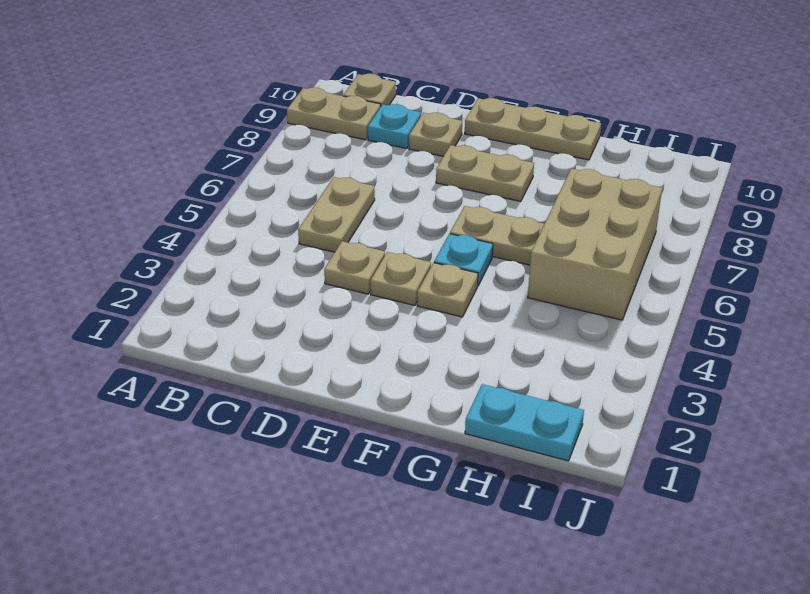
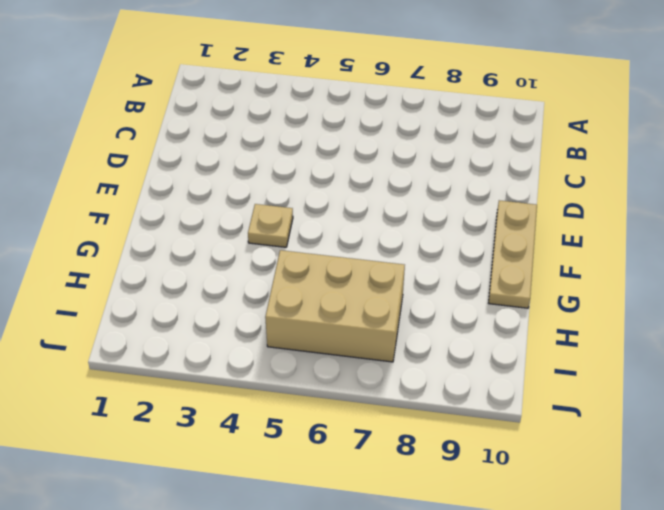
none -> tan plate A9:B9 level 1
none -> tan plate B10 level 1
none -> tan plate C5:C6 level 1

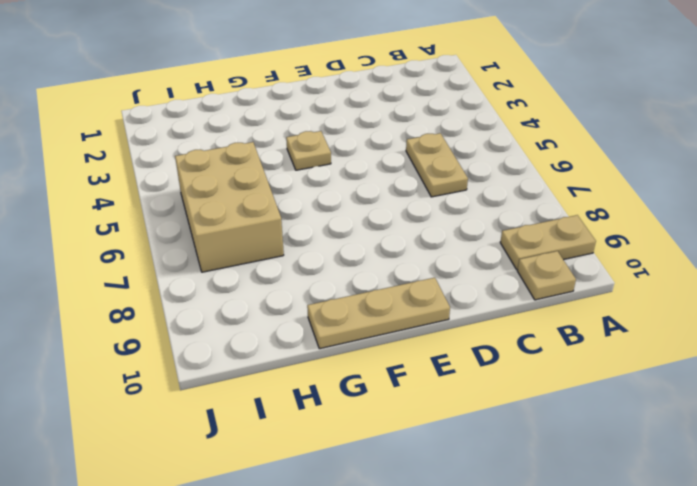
none -> cyan plate C9 level 1
none -> tan plate D4 level 1
none -> tan plate D9 level 1

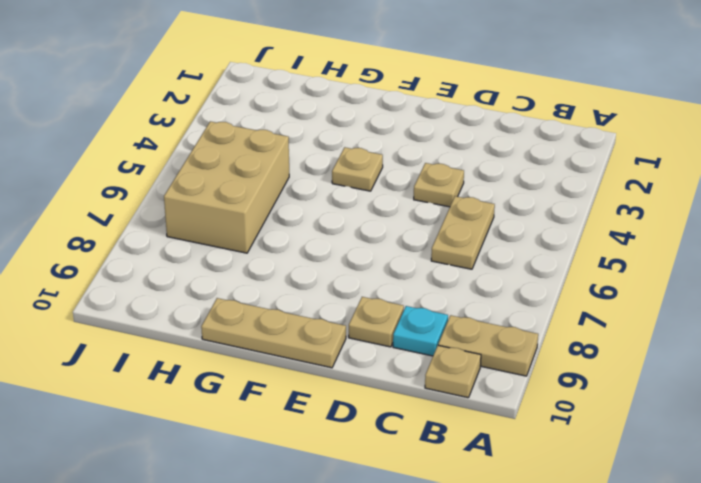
none -> tan plate E4 level 1
none -> tan plate E8:F8 level 1
none -> cyan plate F5 level 1

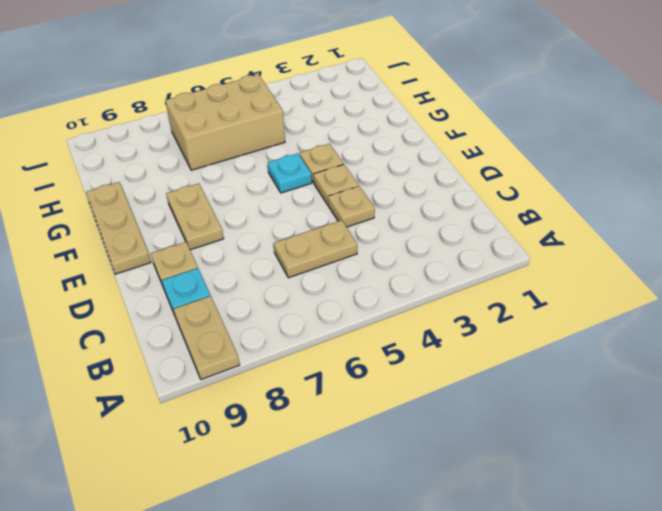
none -> tan plate B10 level 1
none -> tan plate F6:G6 level 1
none -> cyan plate H1:I1 level 1

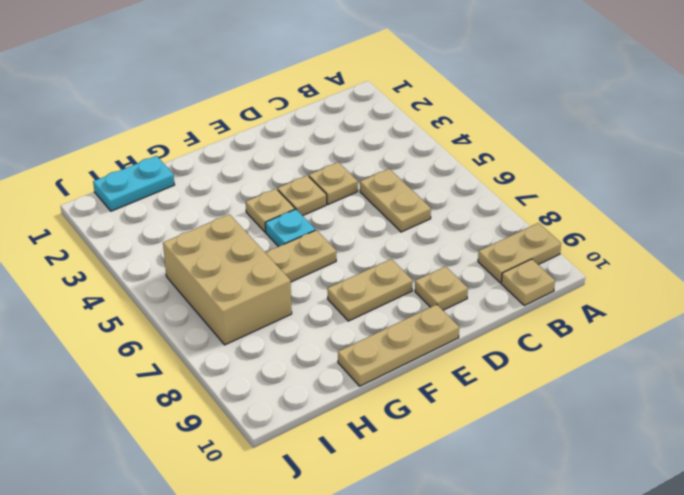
none -> cyan plate C9 level 1

